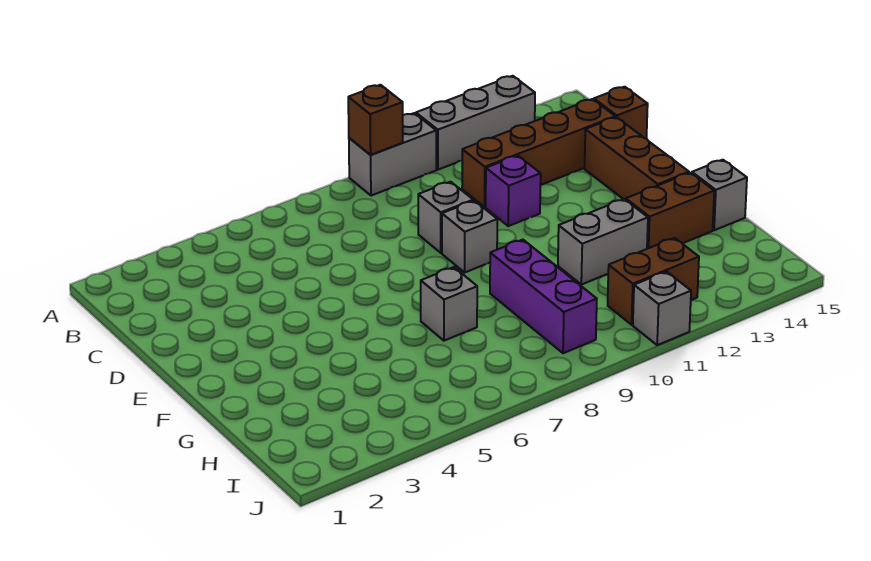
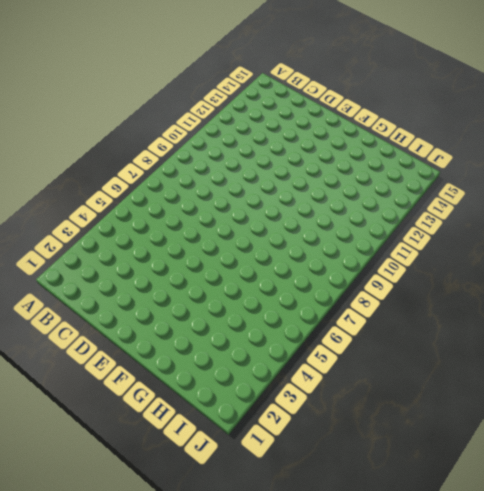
none -> grey brick A9:A10 level 1
none -> grey brick A11:A13 level 1
none -> brown brick C11:C14 level 1

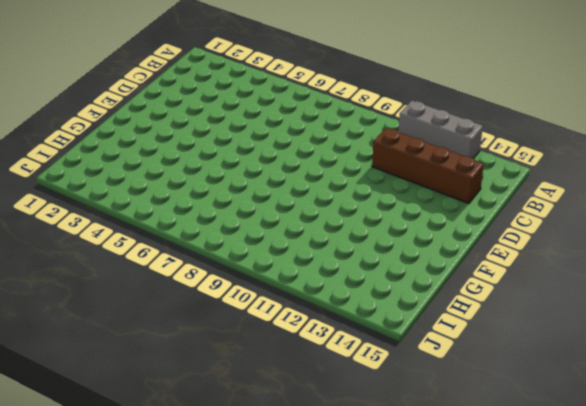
none -> grey brick A9:A10 level 1
none -> brown brick C15 level 1
none -> grey brick D9 level 1

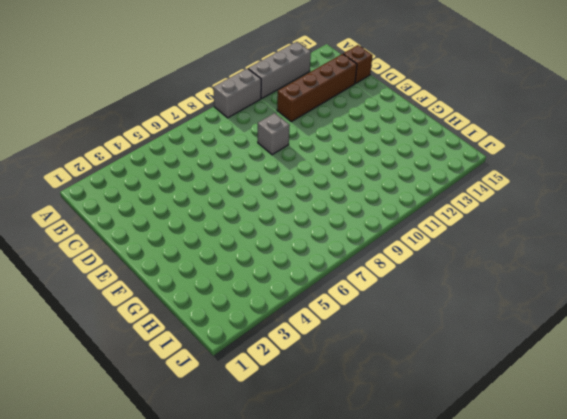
none -> purple brick D11 level 1
none -> brown brick D14:F14 level 1
none -> grey brick E9 level 1

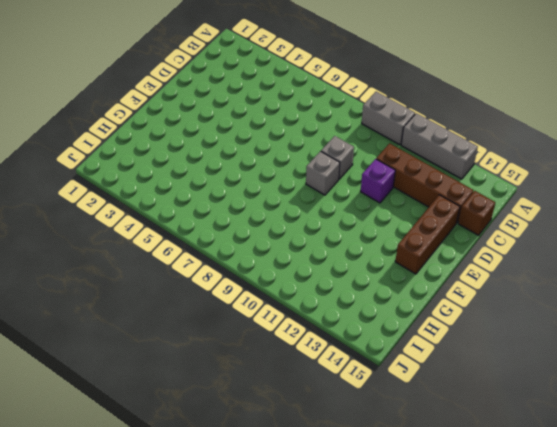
none -> grey brick G7 level 1
none -> purple brick G9:I9 level 1
none -> grey brick G11:G12 level 1

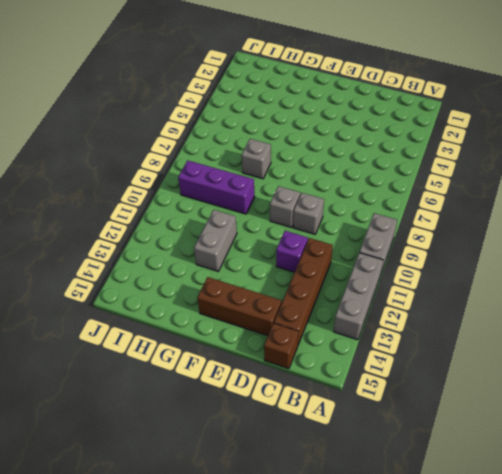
none -> brown brick G13:G14 level 1
none -> grey brick G15 level 1
none -> brown brick I11:I12 level 1

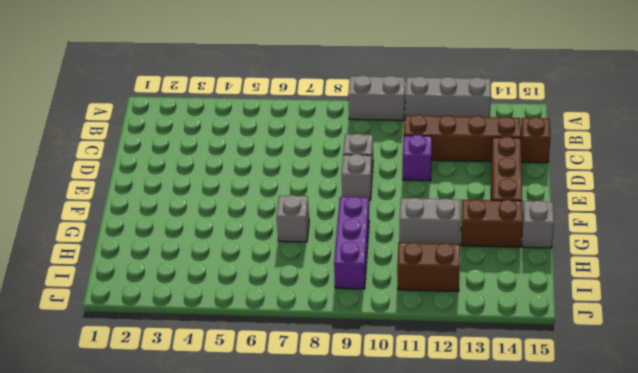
none -> grey brick J11 level 1
none -> brown brick A9 level 2

